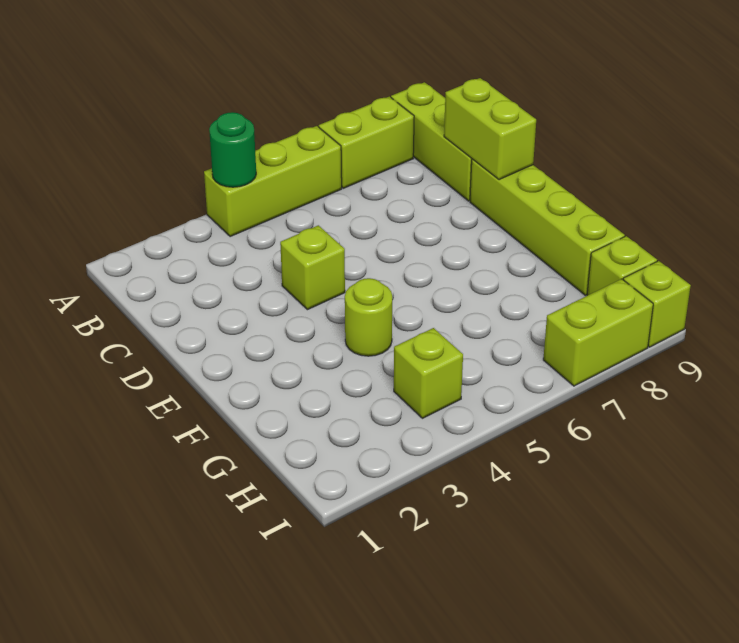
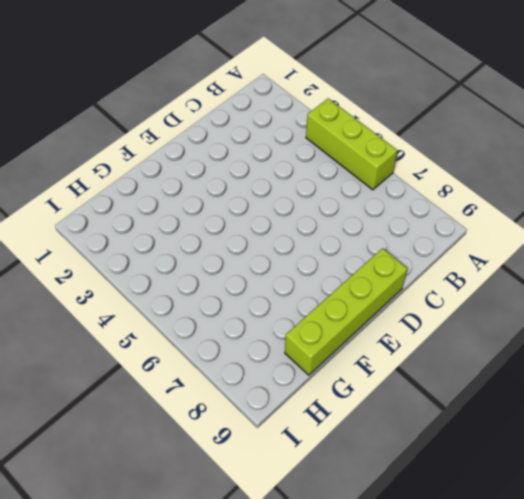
none -> lime brick A7:A8 level 1
none -> lime brick A9:C9 level 1
none -> lime brick D4 level 1

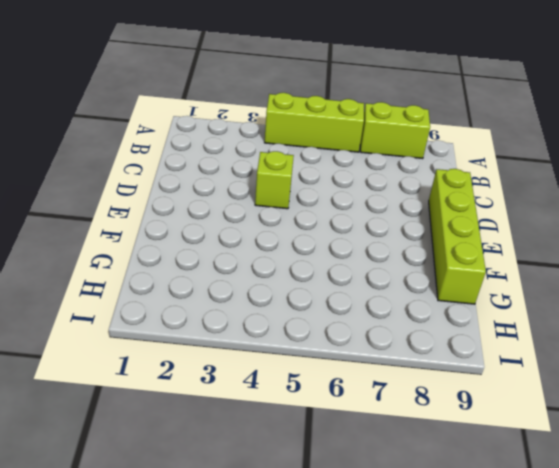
none -> lime brick A9:C9 level 1
none -> lime round brick F4 level 1
none -> lime brick H4 level 1

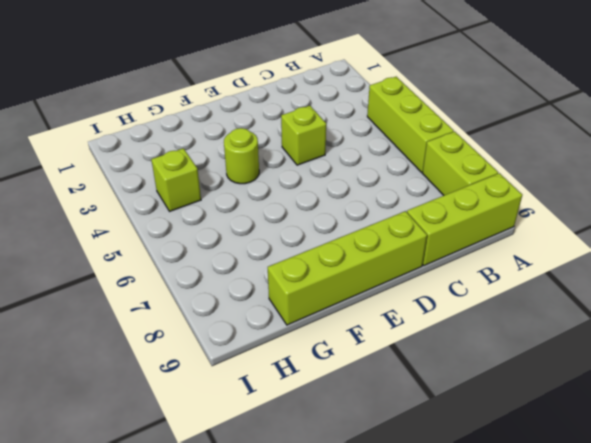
none -> lime brick H9 level 1
none -> lime brick I7:I8 level 1
none -> lime brick I9 level 1

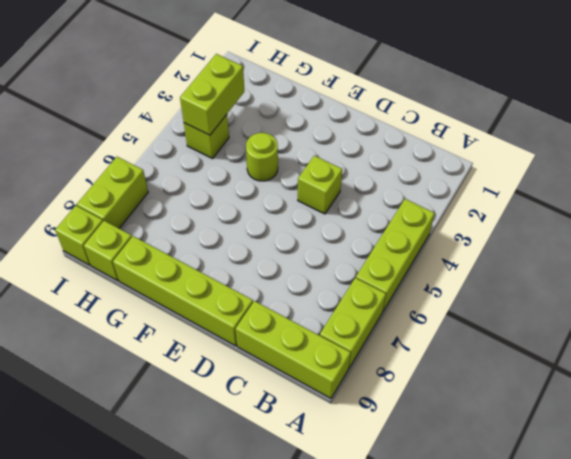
lime brick H3:H4 level 2 -> lime brick C9:D9 level 2
none -> green round brick A4 level 2

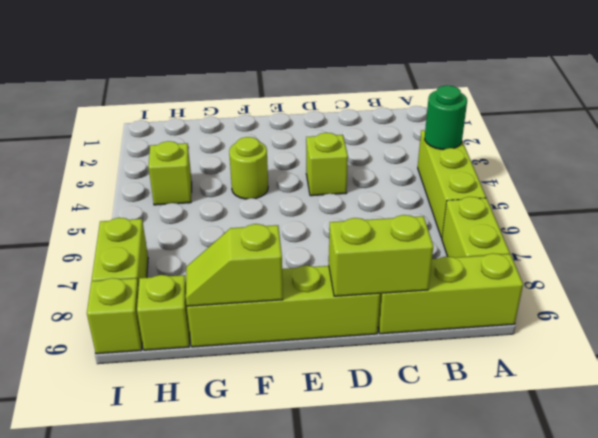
lime slope F9:G9 level 2 top F -> none

